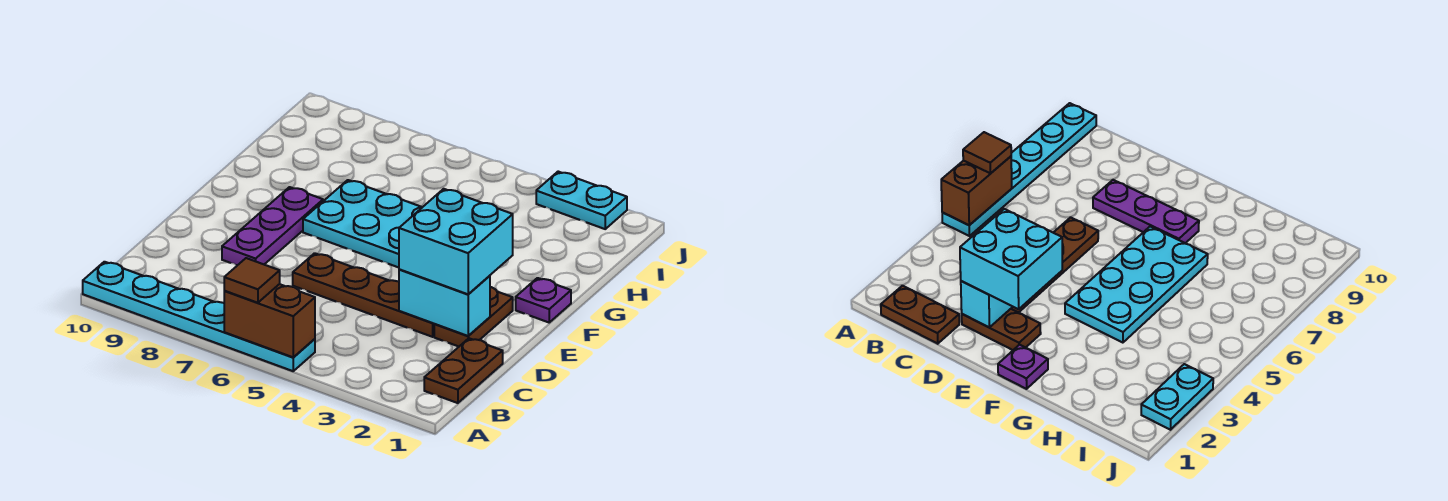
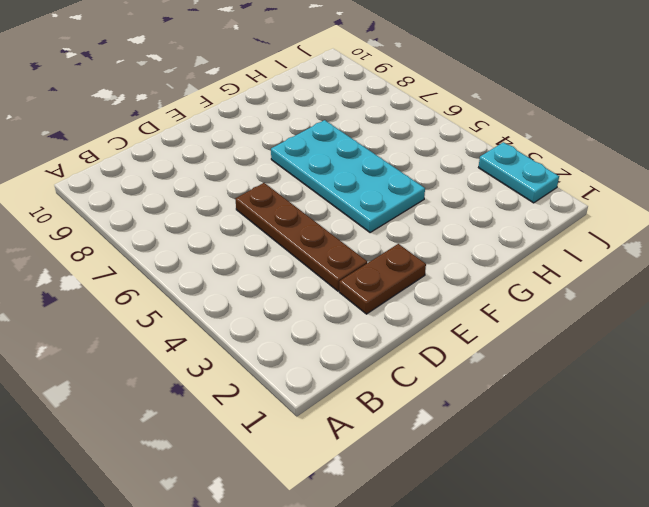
none -> cyan plate A5:A10 level 1
none -> brown plate B1:C1 level 1
none -> purple plate D8:F8 level 1

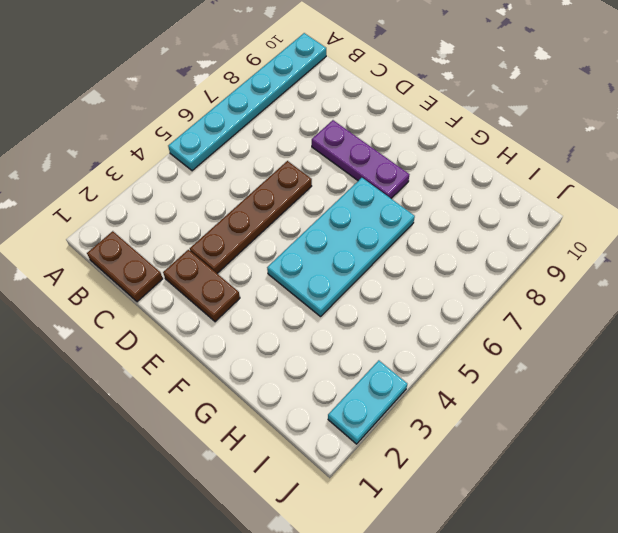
none -> purple plate F1 level 1
none -> brown brick A5:A6 level 2
none -> cyan brick D2:D3 level 2

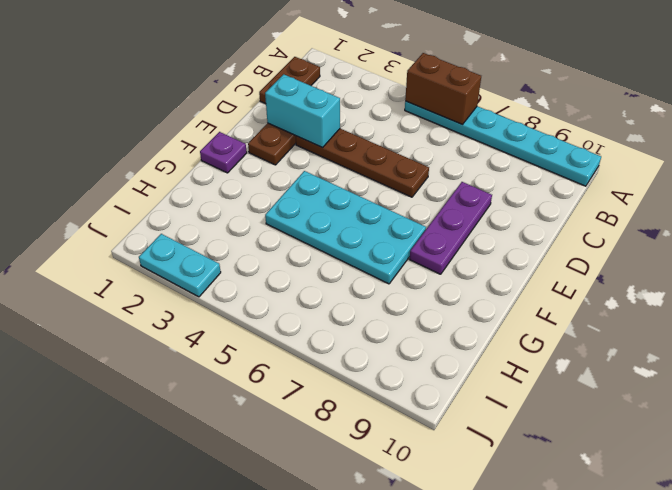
none -> brown tile A6 level 3
none -> cyan brick D2:E3 level 3

